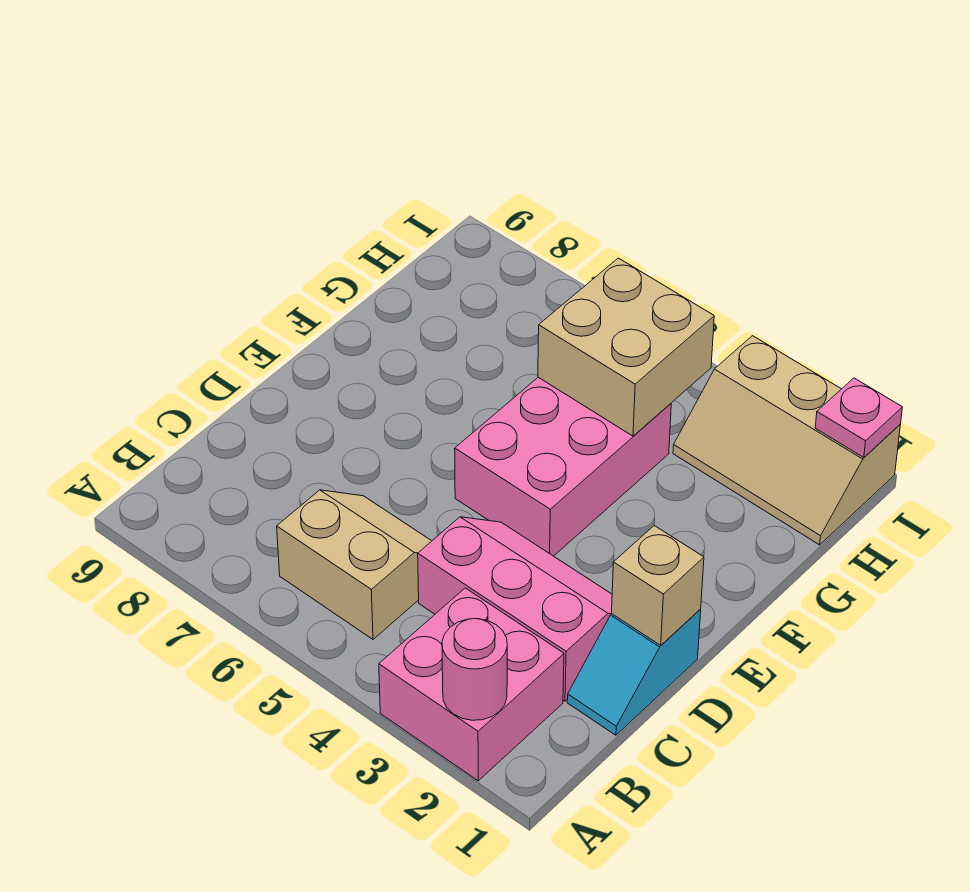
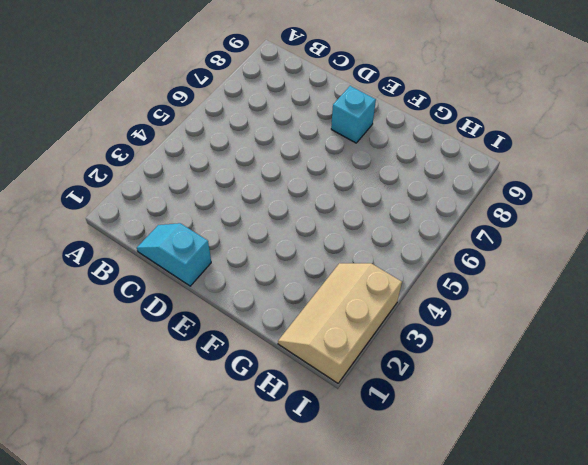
cyan brick E8 level 1 -> none
none -> pink brick A2:B3 level 1
none -> tan slope B5:C6 level 1 top B

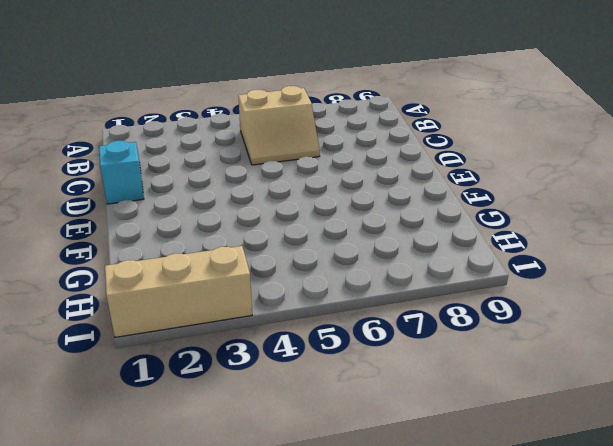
none -> pink brick A2:B3 level 1
none -> pink slope C2:D4 level 1 top C

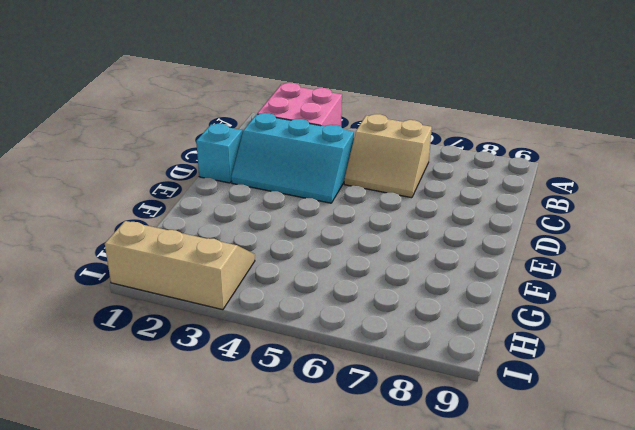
cyan slope C2:D4 level 1 top C -> pink slope C2:D4 level 1 top C
none -> pink brick E4:G5 level 1
none -> pink round brick A2 level 2

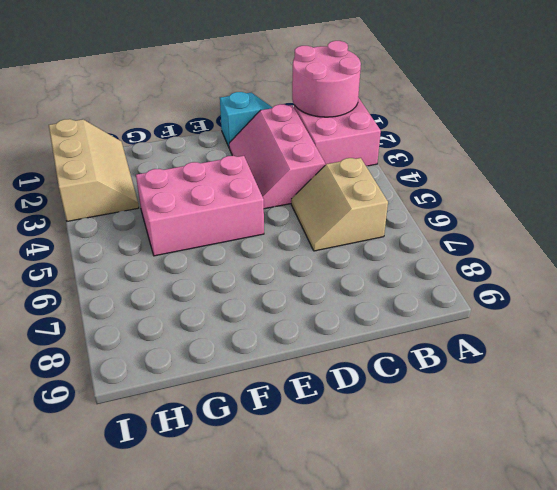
pink round brick A1:B2 level 2 -> pink round brick A2 level 2
none -> tan brick D1 level 2
none -> tan brick G4:H5 level 2

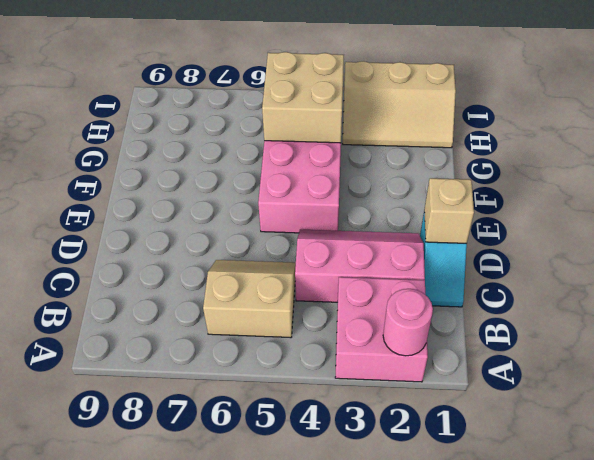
none -> pink plate I1 level 2

